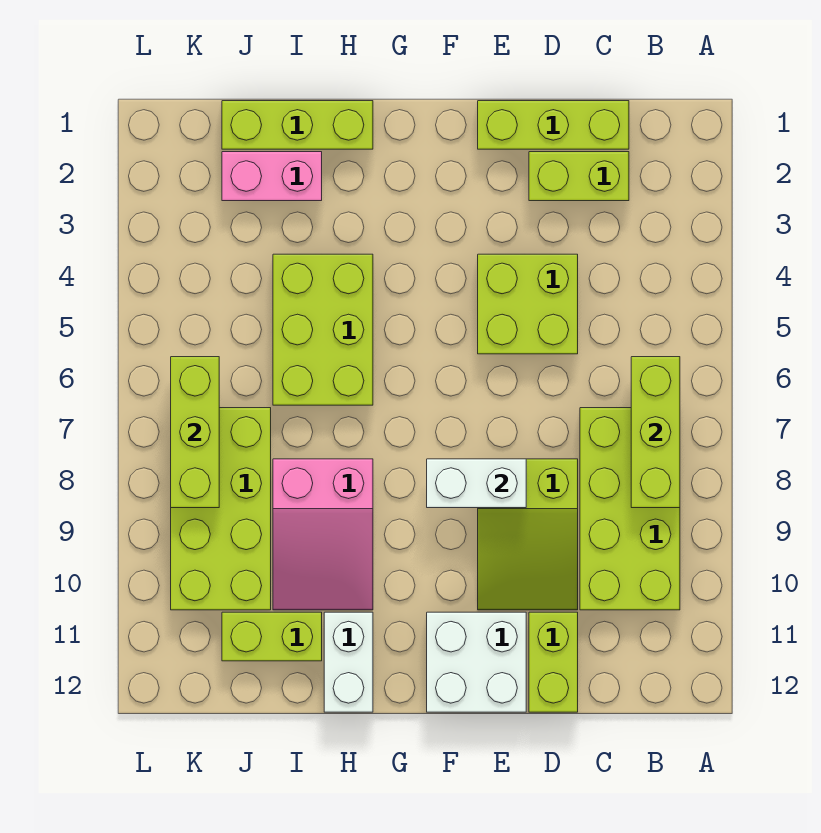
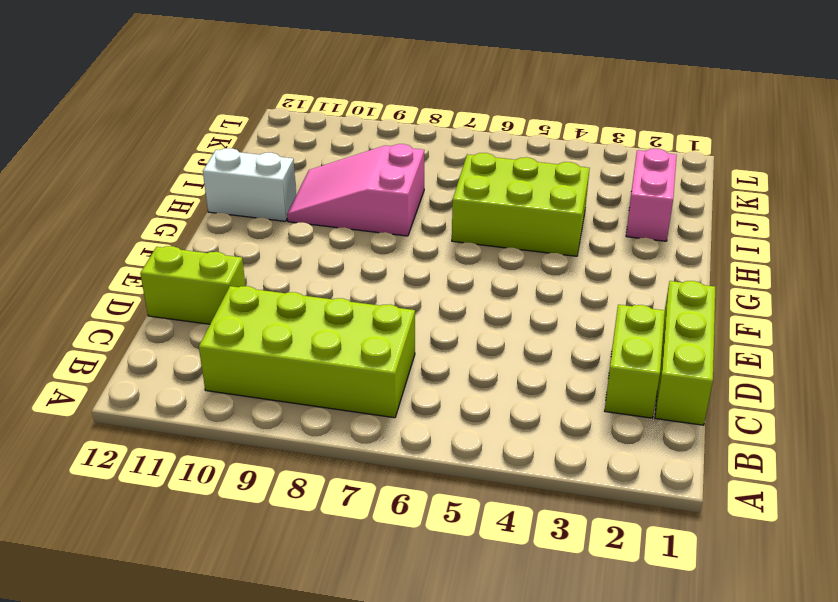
none -> lime brick D4:E5 level 1
none -> lime slope D8:E10 level 1 top 8
none -> white brick E11:F12 level 1

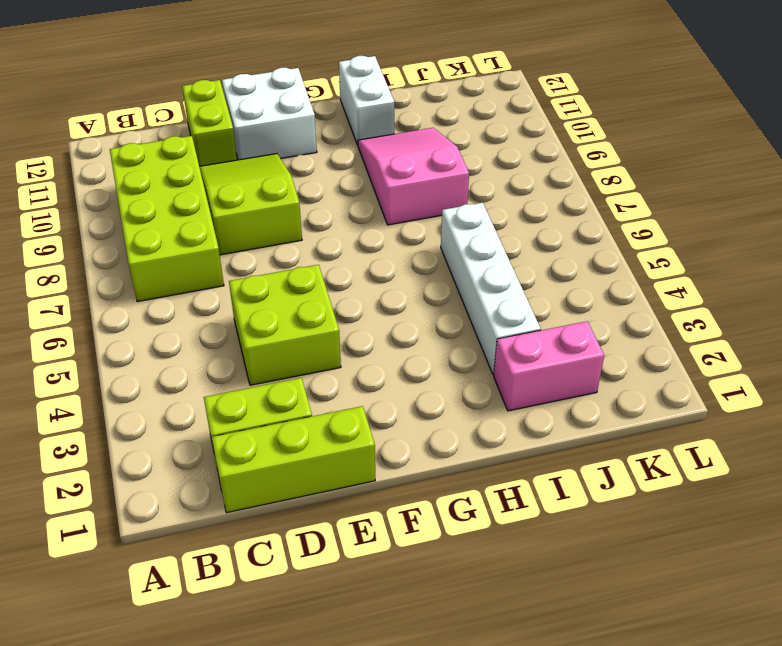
white brick I3:I6 level 1 -> lime brick H4:I6 level 1
none -> lime brick H1:J1 level 1
none -> lime brick I11:J11 level 1
none -> lime brick J7:K10 level 1

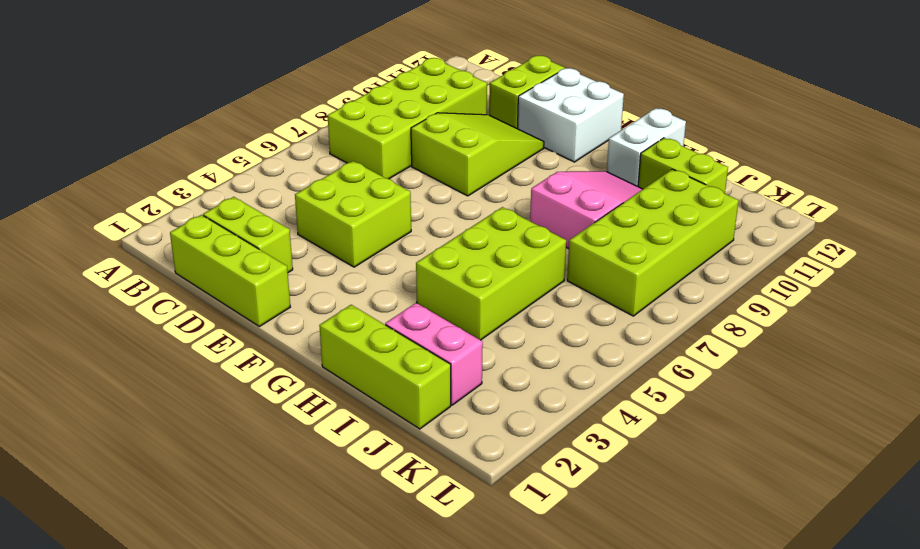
none -> lime brick B6:B8 level 2
none -> white brick E8:F8 level 2
none -> lime brick K6:K8 level 2

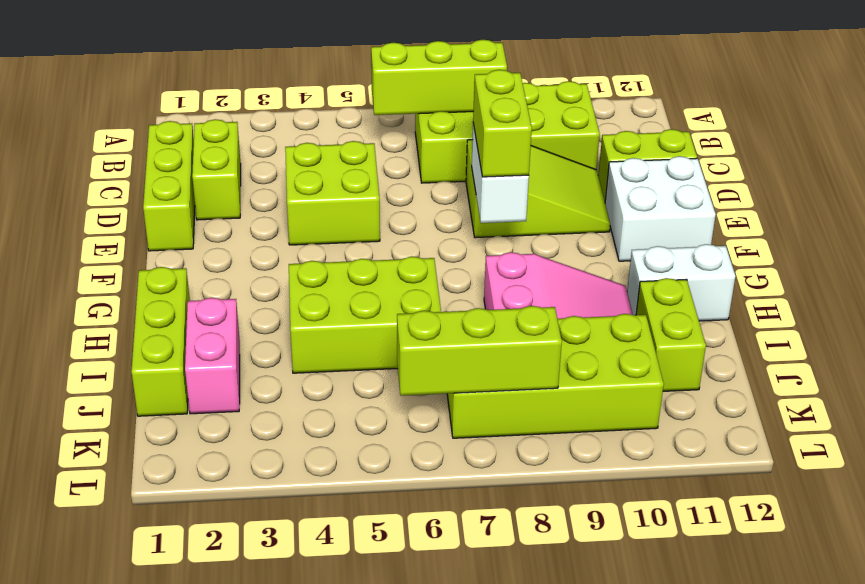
lime brick E8:F8 level 3 -> none

